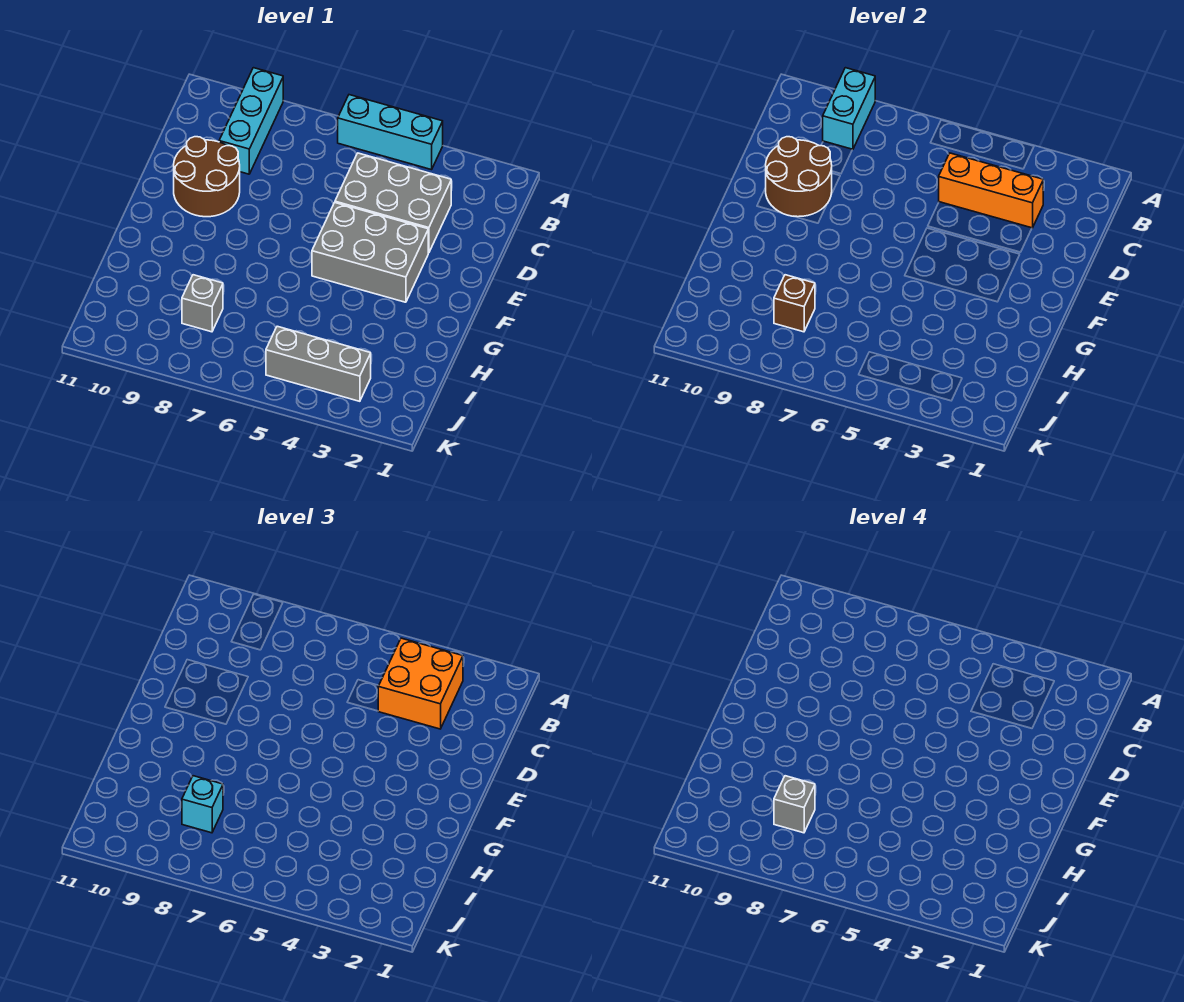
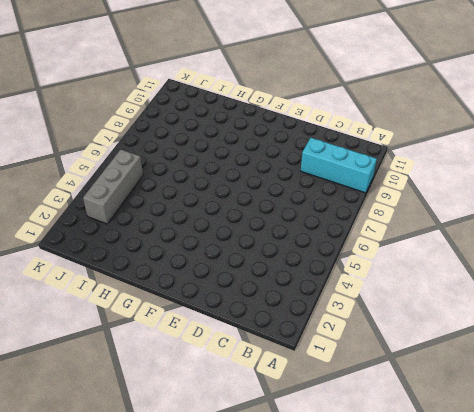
none -> cyan brick A4:A6 level 1
none -> grey brick C3:D5 level 1
none -> brown round brick D9:E10 level 1

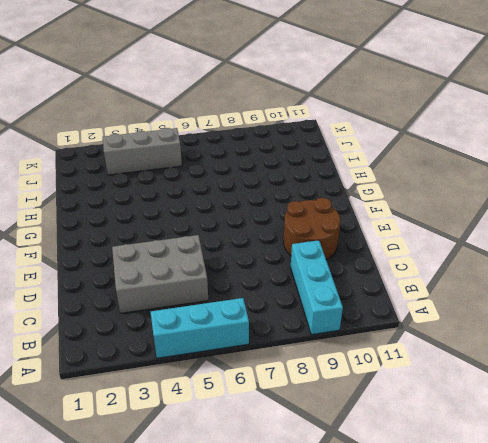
none -> grey brick E3:F5 level 1
none -> grey brick I8 level 1
none -> cyan brick A9:B9 level 2

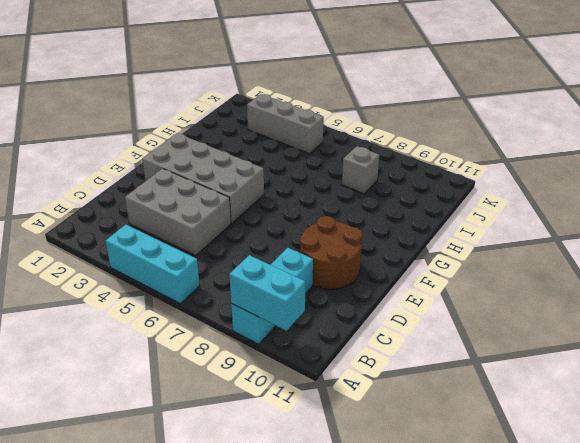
cyan brick A9:A10 level 2 -> cyan brick A9:B9 level 2
grey brick E2:F5 level 1 -> grey brick E3:F5 level 1
none -> orange brick C3:C5 level 2
none -> brown round brick D9:E10 level 2
none -> brown brick I8 level 2

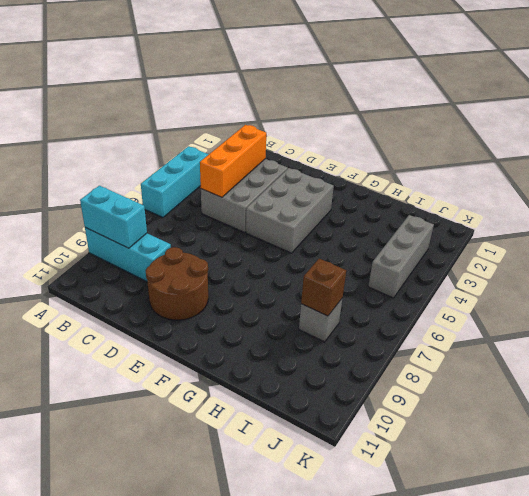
none -> brown round brick D9:E10 level 2
none -> orange brick B3:C4 level 3
none -> cyan brick I8 level 3

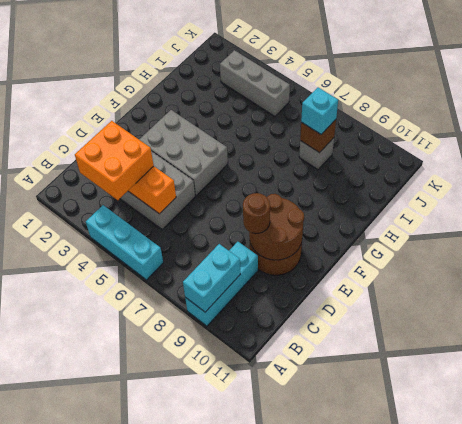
brown round brick D9 level 3 -> none
none -> grey brick I8 level 4

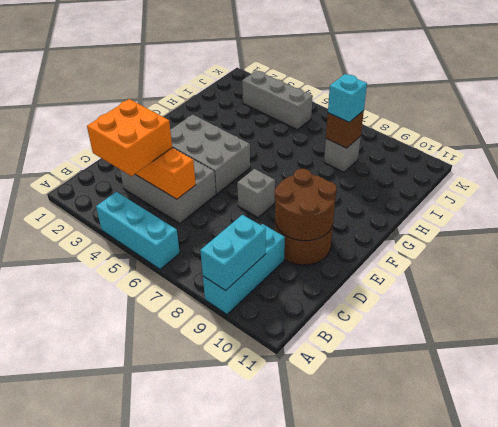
grey brick E7 level 1 -> grey brick I8 level 4

